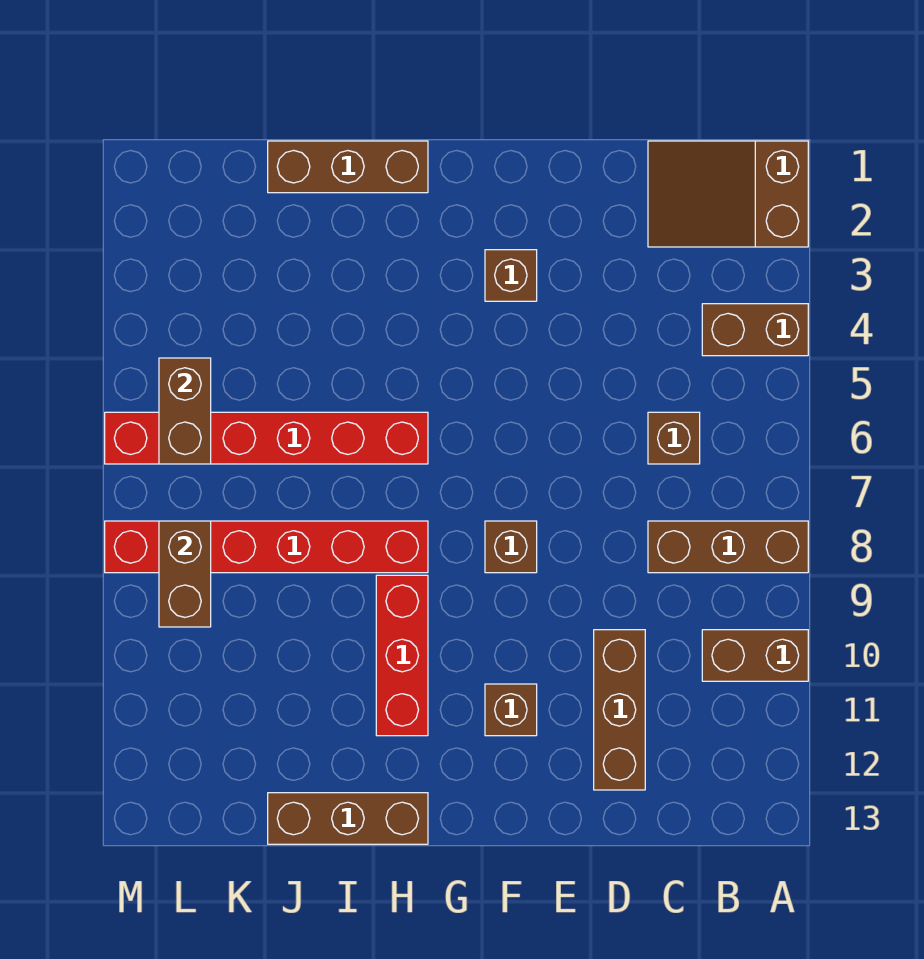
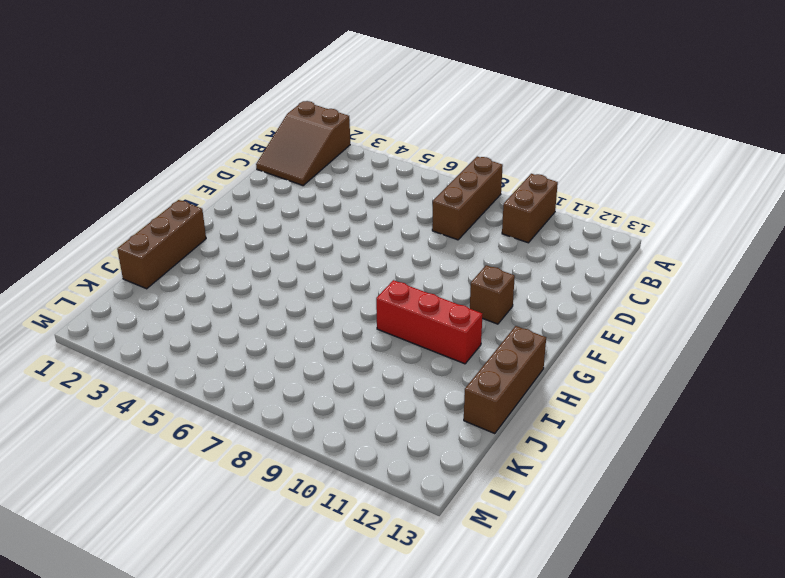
none -> brown brick A4:B4 level 1
none -> brown brick C6 level 1
none -> brown brick D10:D12 level 1

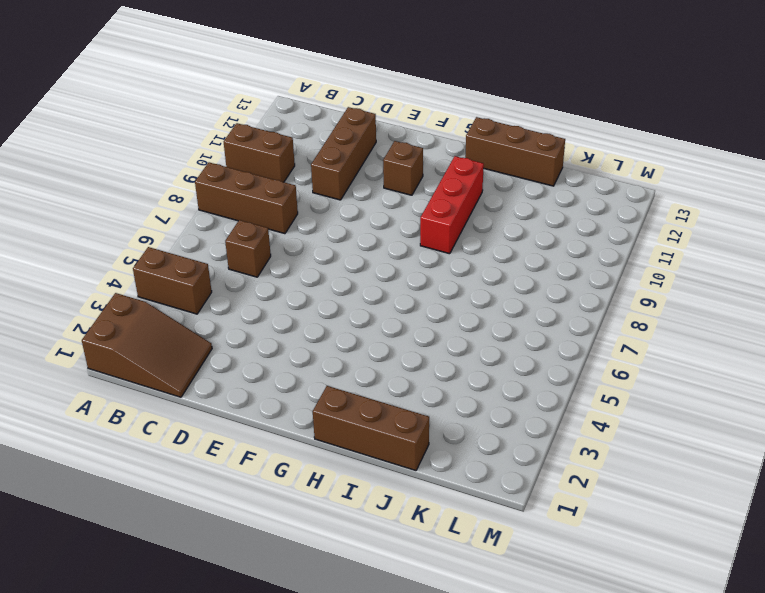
none -> brown brick F3 level 1
none -> brown brick F8 level 1
none -> red brick H6:M6 level 1

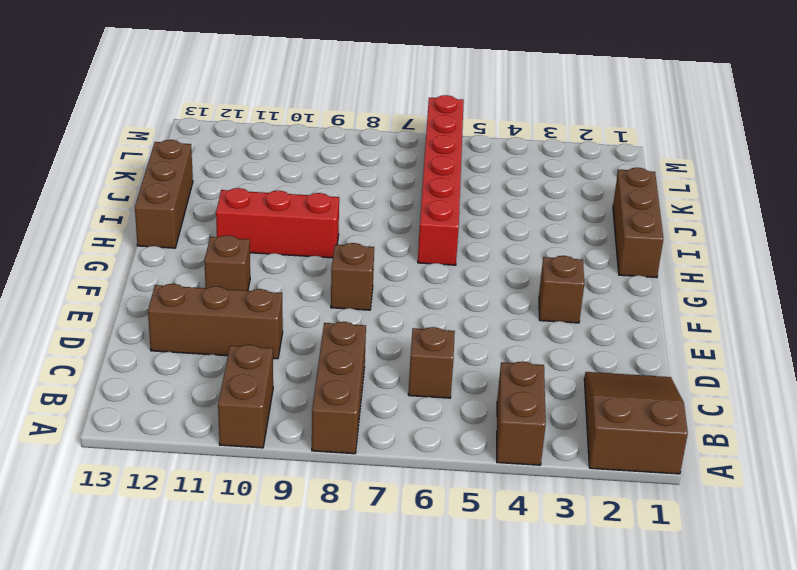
none -> red brick H8:M8 level 1
none -> brown brick L5:L6 level 2
none -> brown brick L8:L9 level 2

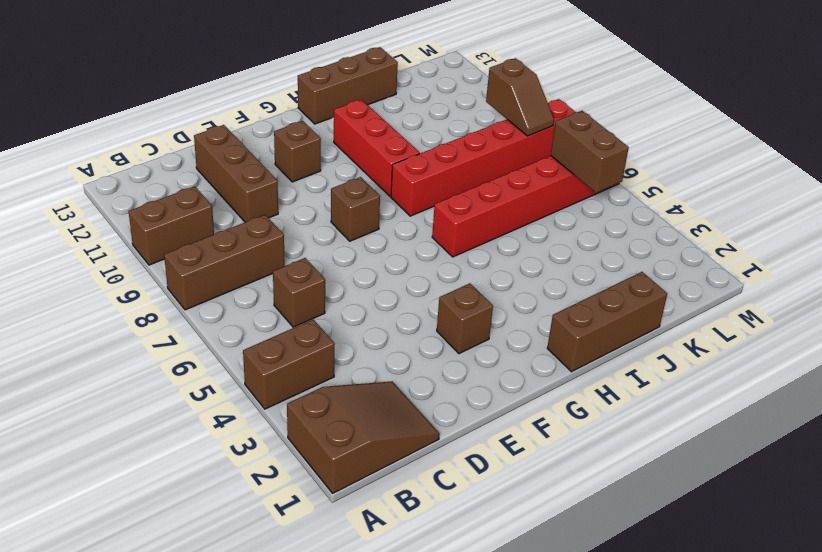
brown slope L8:L9 level 2 top 9 -> brown brick L8:L9 level 2

